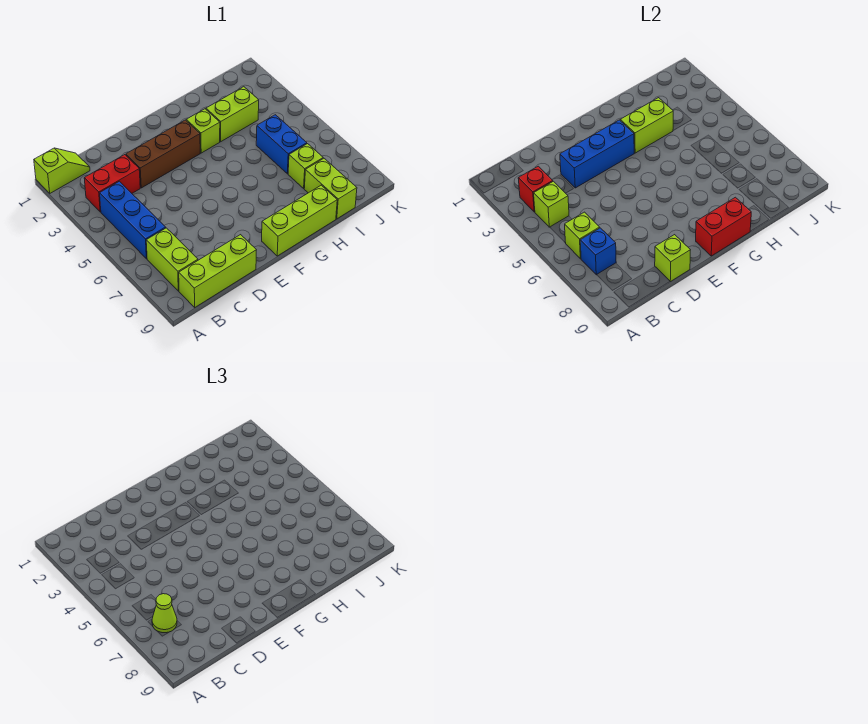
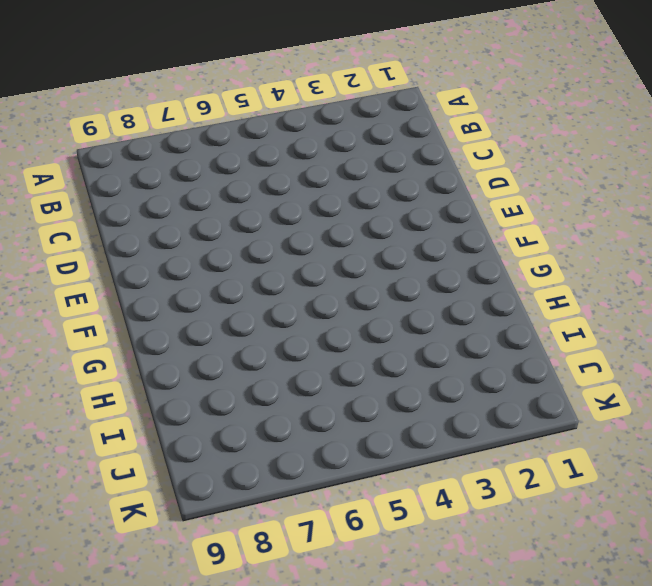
none -> lime slope A1:B1 level 1 top A
none -> red brick B3:C3 level 1
none -> blue brick B4:B6 level 1

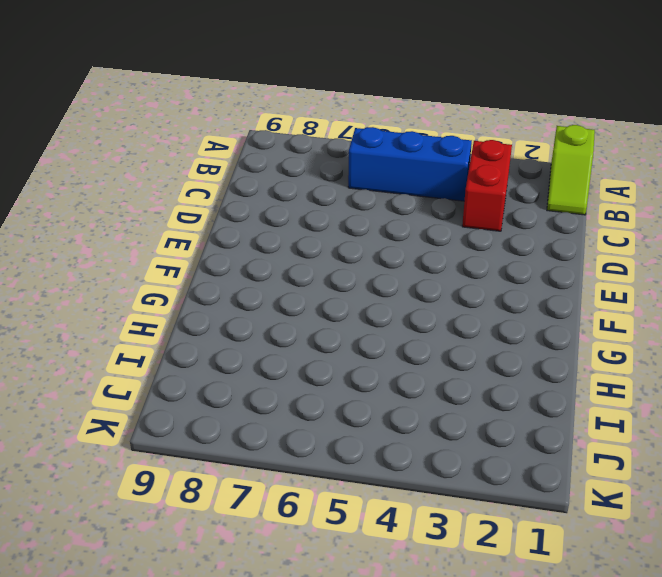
none -> lime brick B7:B8 level 1
none -> lime brick B9:D9 level 1
none -> brown brick D3:F3 level 1

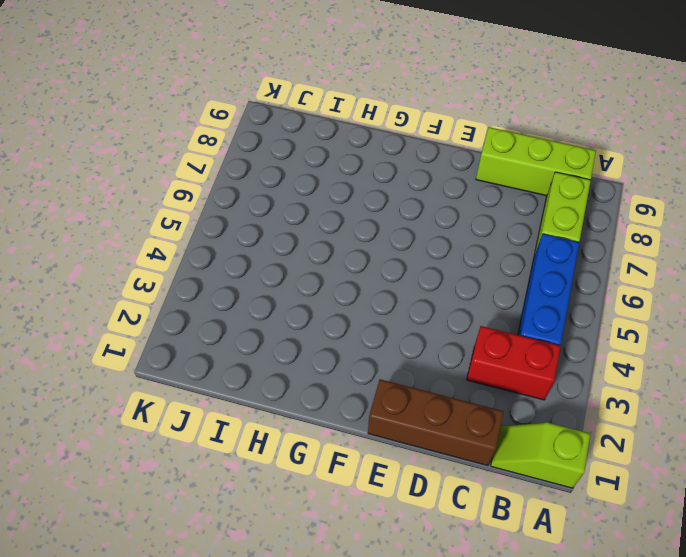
brown brick C1:E1 level 1 -> brown brick D3:F3 level 1
none -> lime brick F9:H9 level 1
none -> lime brick G3 level 1
none -> lime brick H3:I3 level 1

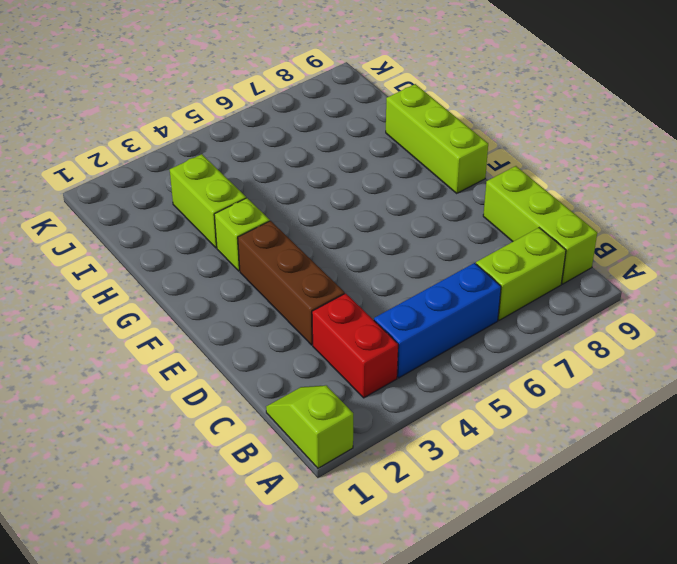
none -> blue brick I5:I6 level 1
none -> lime brick I7 level 1
none -> lime brick I8:I9 level 1

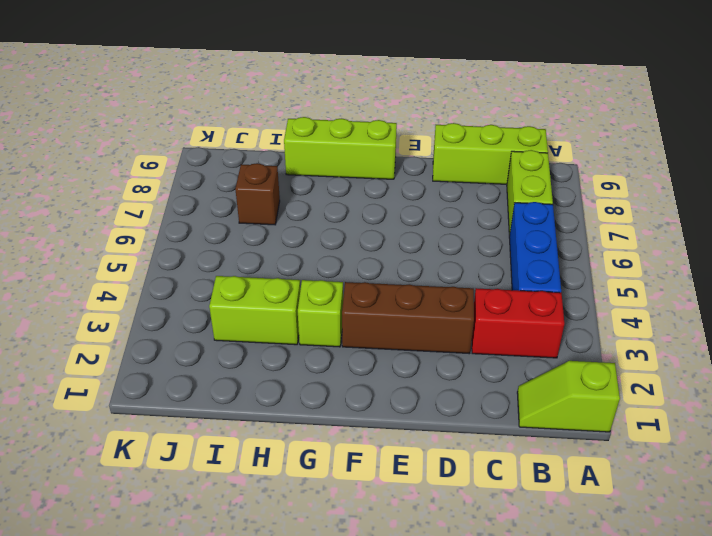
brown brick I7 level 1 -> lime brick I7 level 1
none -> blue brick I5:I6 level 1
none -> lime brick I8:I9 level 1
none -> red brick B3 level 2

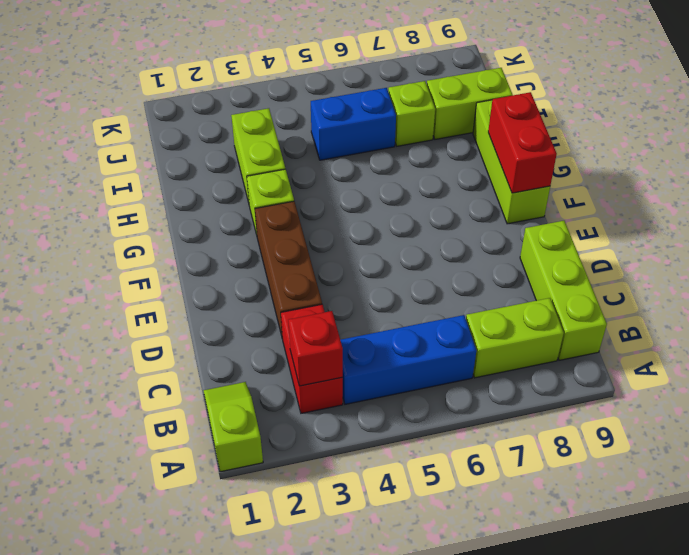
none -> lime brick B4 level 2
none -> lime brick B6 level 2
none -> blue brick B7 level 2

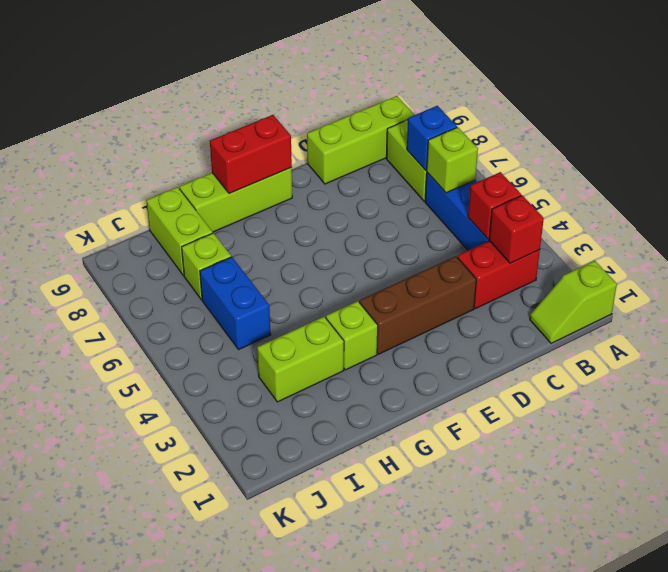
red brick B4 level 2 -> lime brick B4 level 2
none -> blue brick D3:F3 level 2
none -> lime brick D9 level 2
none -> lime brick G3:H3 level 2

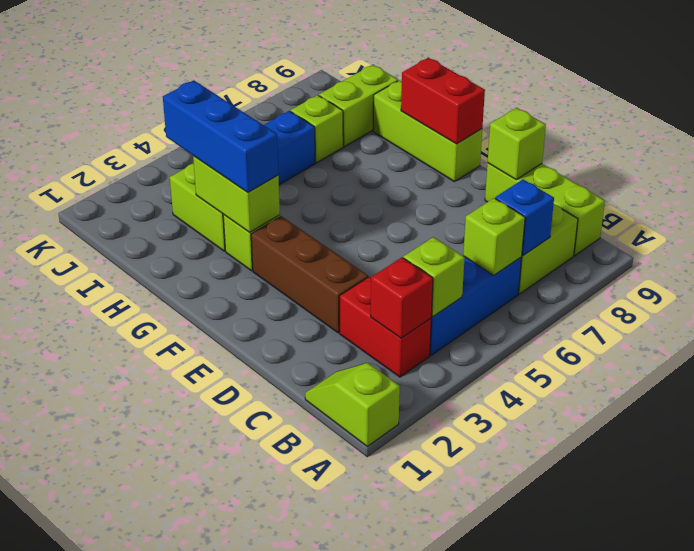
blue brick G3:I3 level 3 -> blue brick D3:F3 level 2
none -> lime cone B7 level 3

